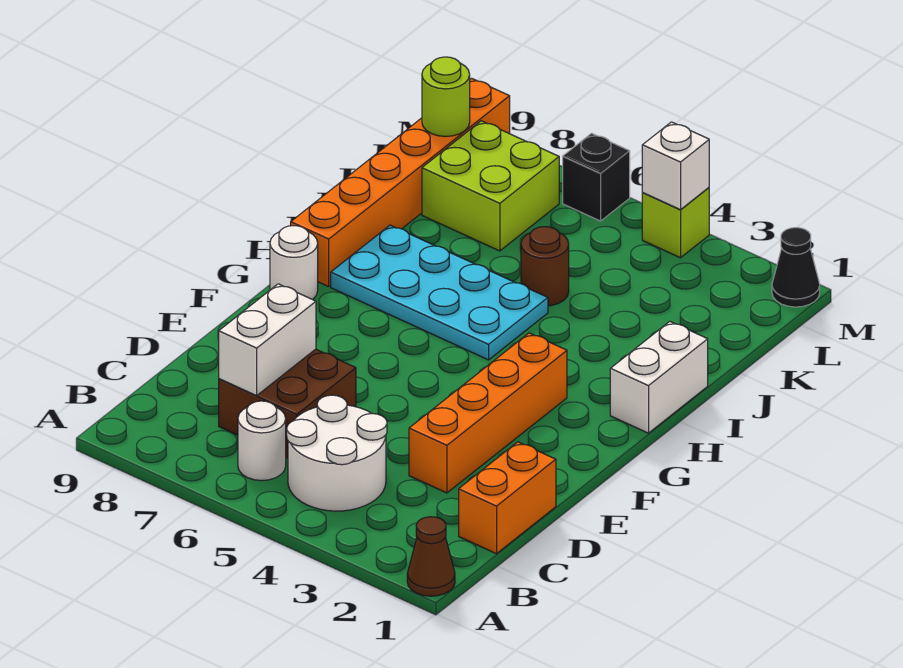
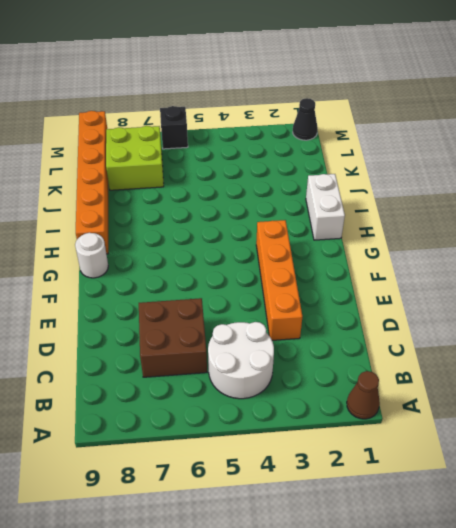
none -> white round brick B6 level 1
none -> orange brick C1:D1 level 1
none -> cyan plate H5:I8 level 1

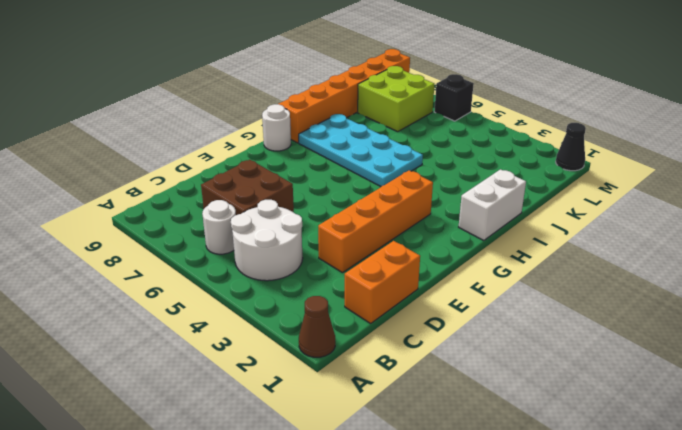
none -> brown round brick J5 level 1
none -> lime brick M4 level 1
none -> white brick C7:D7 level 2

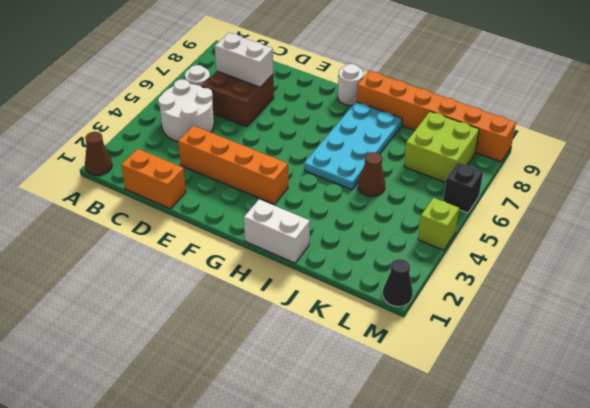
brown cone J5 level 1 -> brown round brick J5 level 1
none -> lime round brick L9 level 2
none -> white brick M4 level 2

